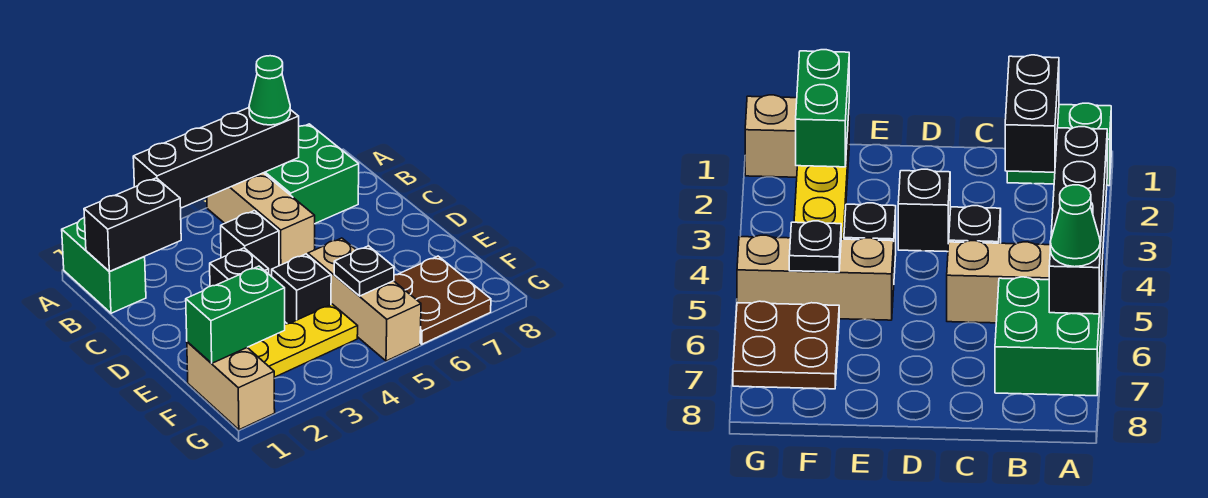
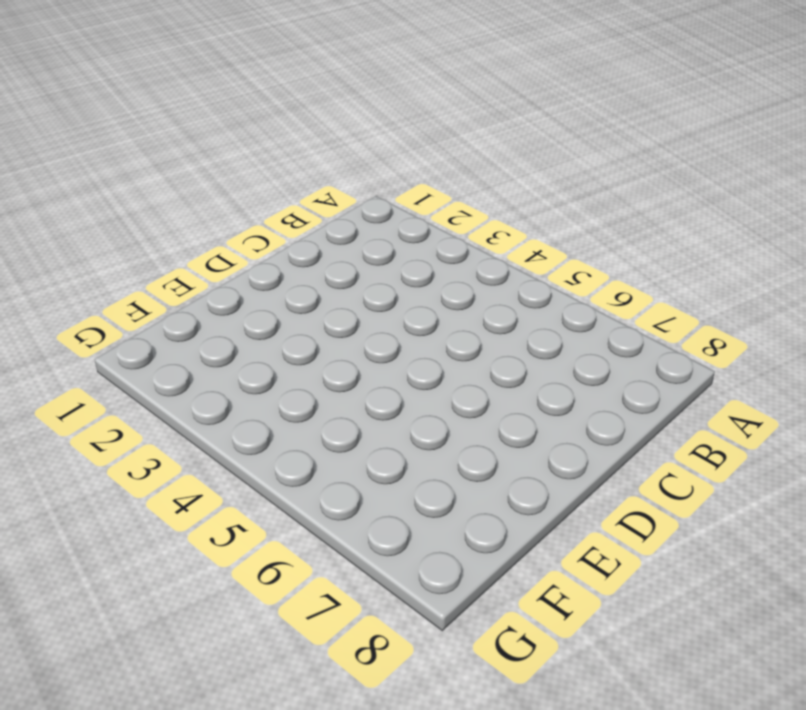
none -> green brick A1:B1 level 1
none -> tan brick A5:C5 level 1
none -> green brick A6:B7 level 1

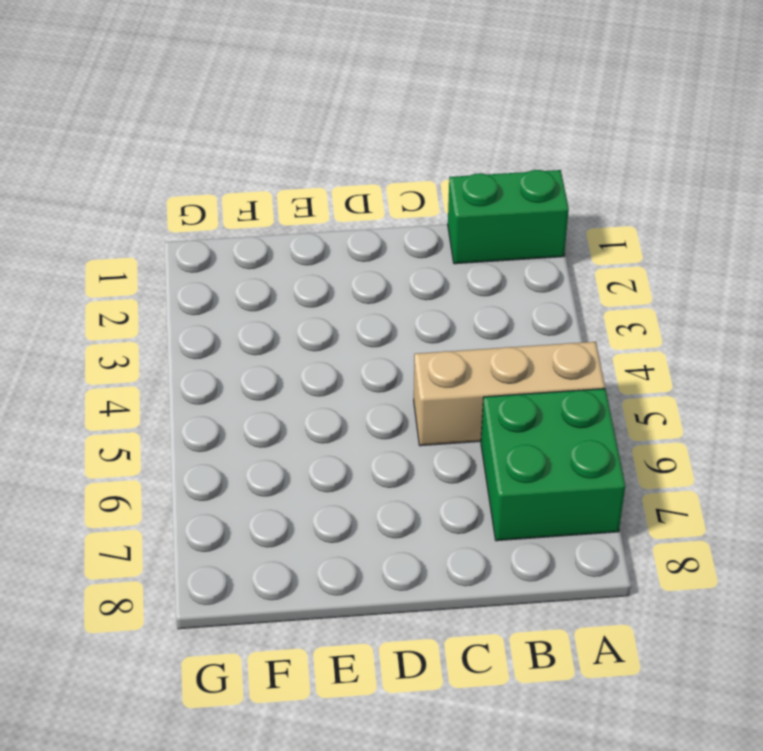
none -> black brick C4 level 1
none -> black brick D3 level 1
none -> black brick E4 level 1

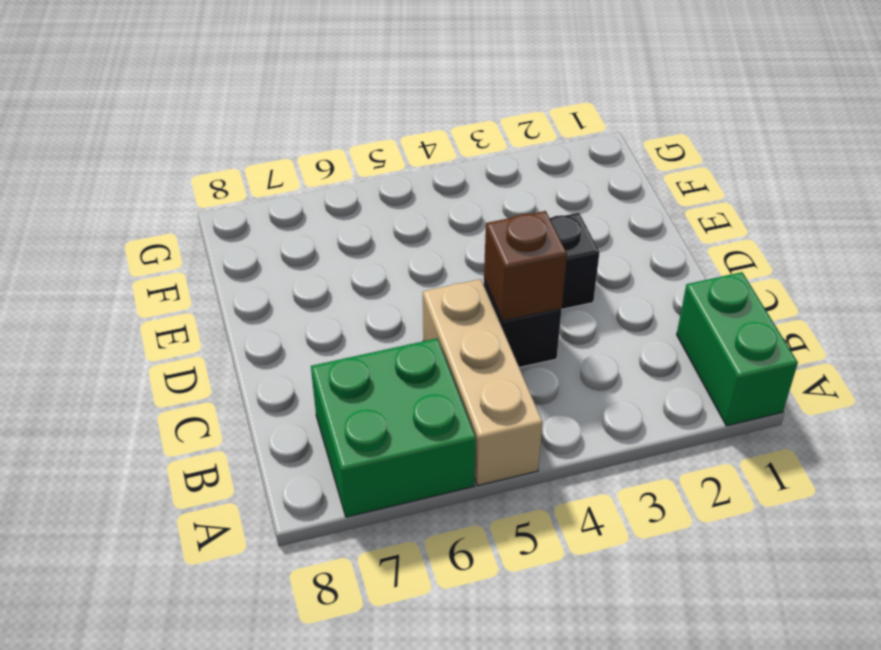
brown brick C4 level 2 -> none
none -> black brick E4 level 1
none -> tan brick E5:G5 level 1
none -> tan brick F1:G1 level 1

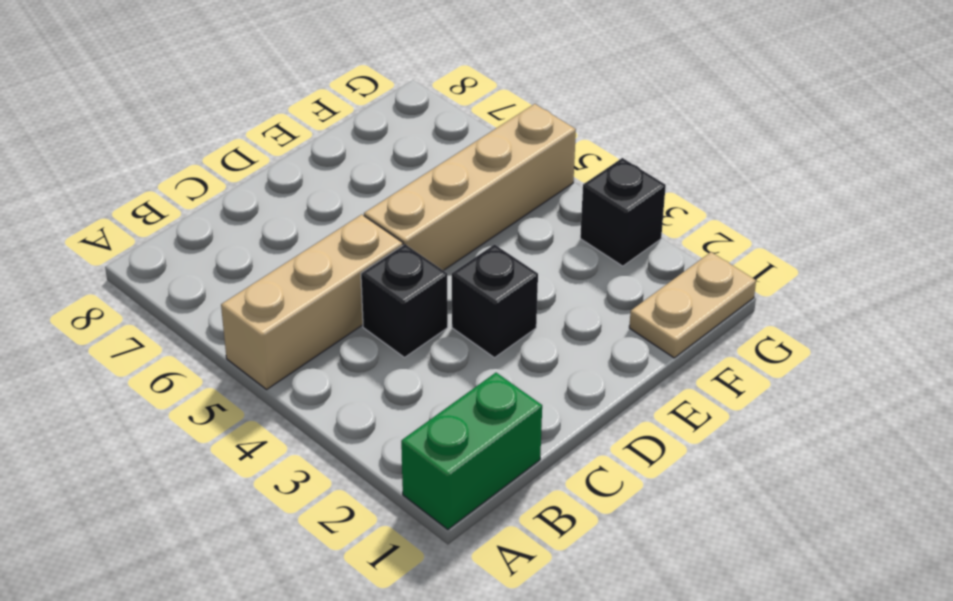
tan brick D5:G5 level 1 -> tan brick E5:G5 level 1
tan plate F1:G1 level 1 -> tan brick F1:G1 level 1
black brick G3 level 1 -> black brick E4 level 1
none -> green brick A6:B7 level 1
none -> yellow plate F2:F4 level 1
none -> brown plate F6:G7 level 1

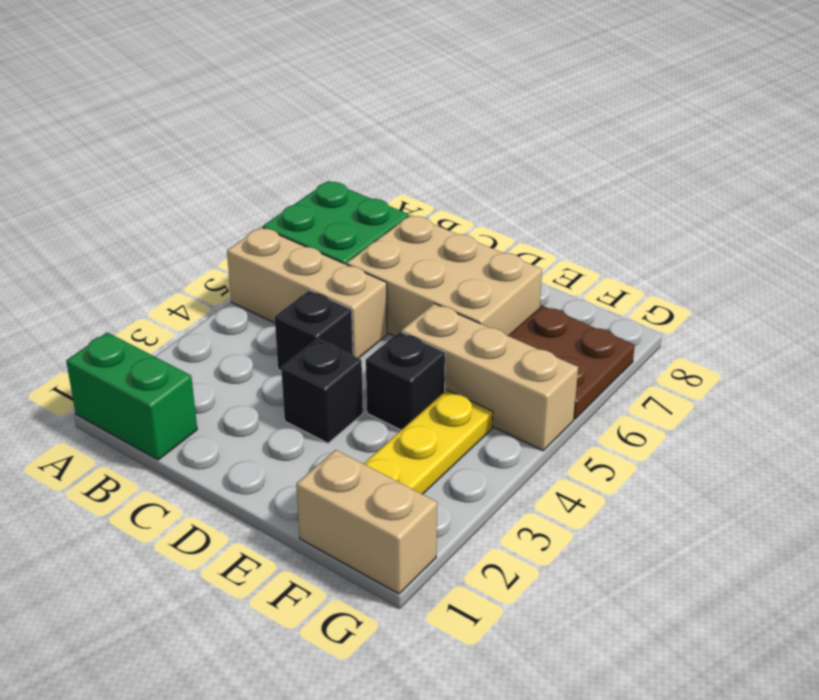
tan brick C6:E7 level 1 -> none
none -> black brick A3:A6 level 2
none -> black brick B1:B2 level 2
none -> green brick F1:F2 level 2

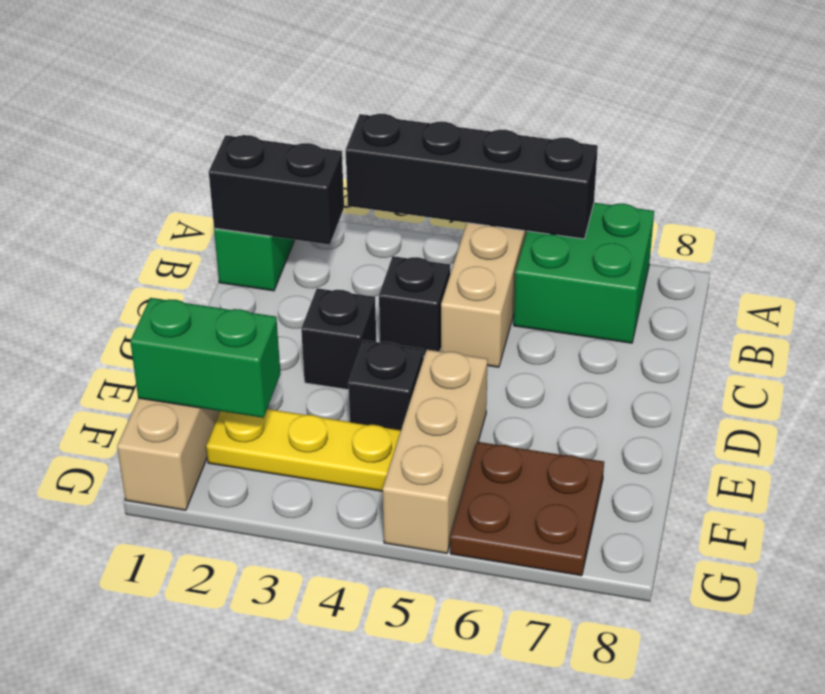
none -> black plate F5 level 2
none -> green cone A6 level 3

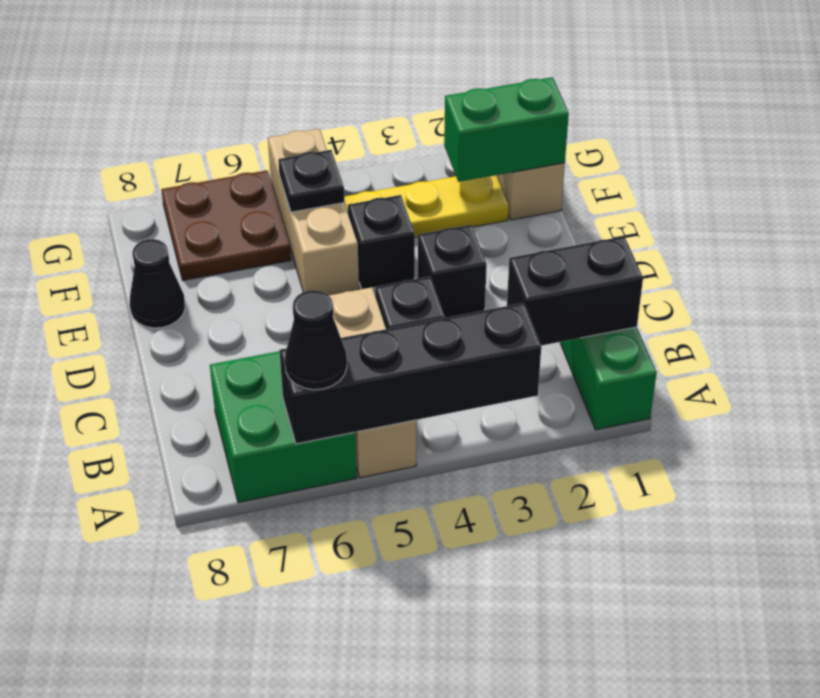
black cone A6 level 3 -> green cone A6 level 3
black cone E8 level 1 -> none

